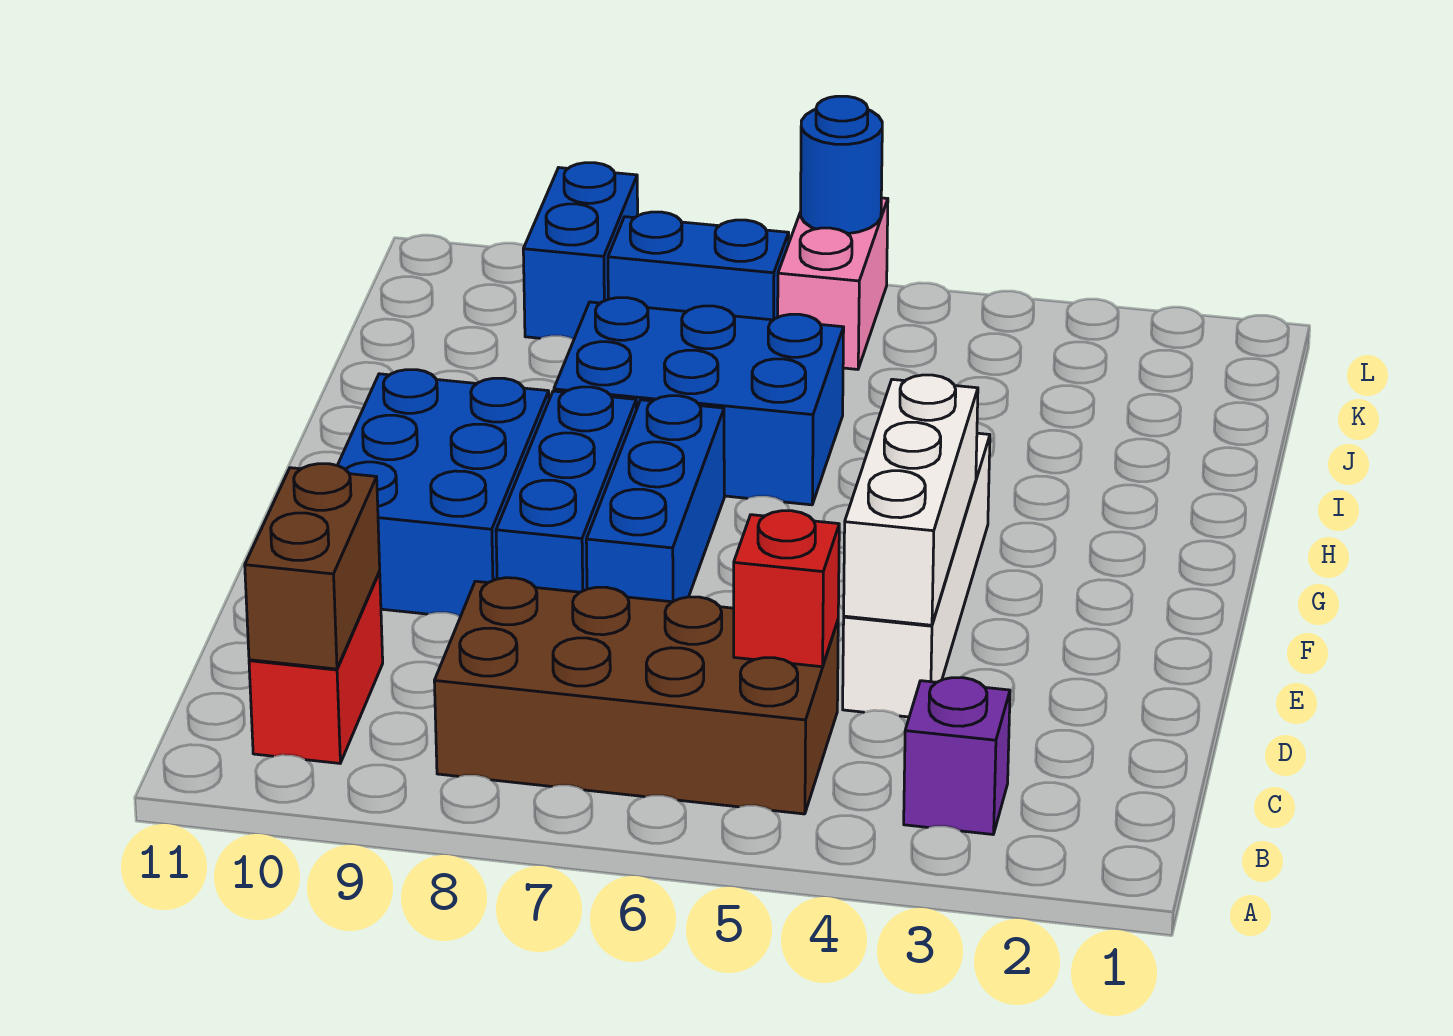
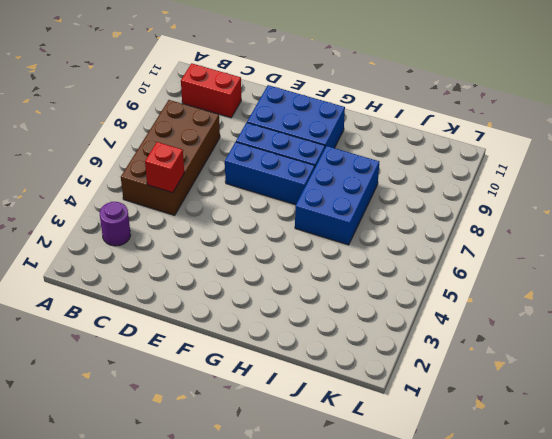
purple round brick B3 level 1 -> purple brick B3 level 1
none -> white brick D4:G4 level 1
none -> pink brick K6:L6 level 1
none -> blue brick K7:K8 level 1

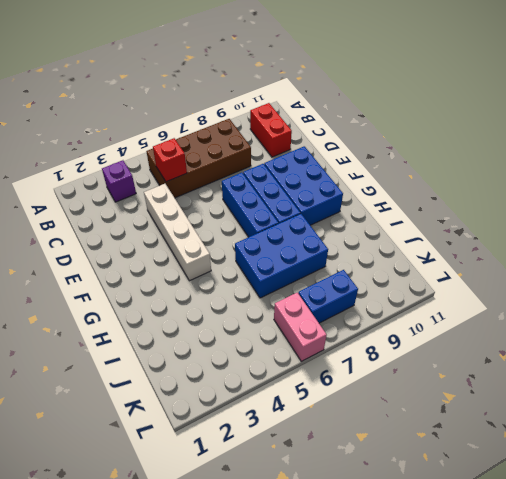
none -> blue brick K9:L9 level 1
none -> brown brick B10:C10 level 2
none -> white brick D4:F4 level 2

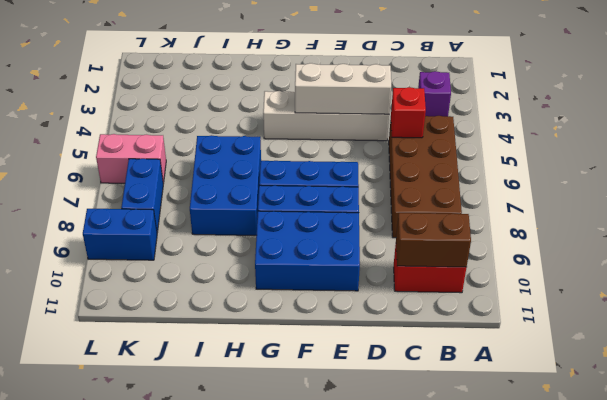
none -> blue round brick L6 level 2

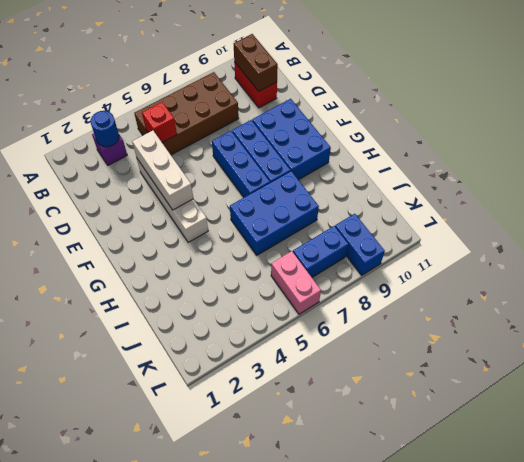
blue round brick B3 level 2 -> blue round brick L6 level 2

